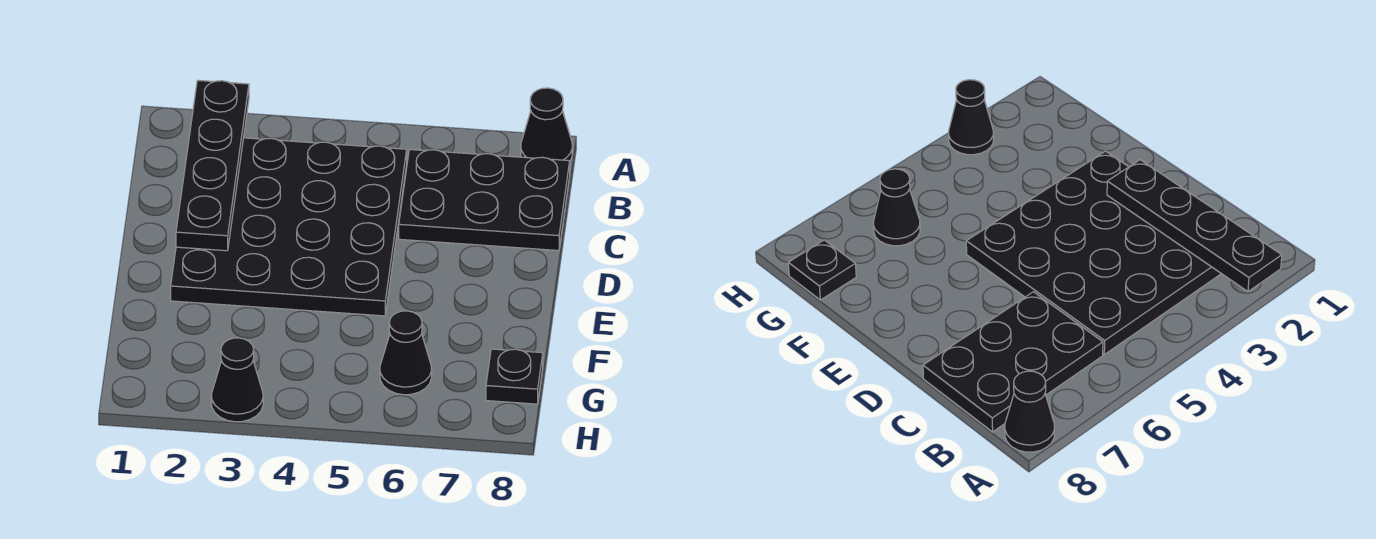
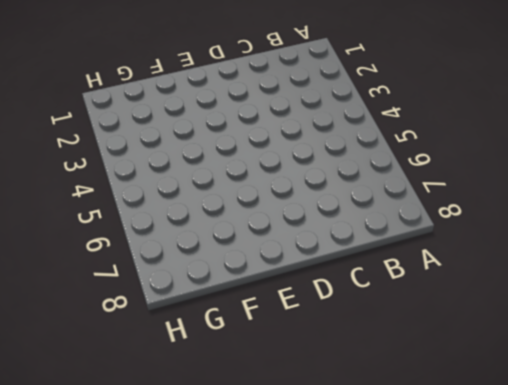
none -> black cone A8 level 1
none -> black plate B2:E5 level 1

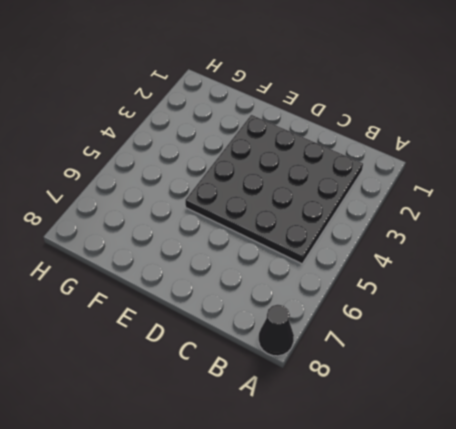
none -> black plate B6:C8 level 1
none -> black cone G6 level 1

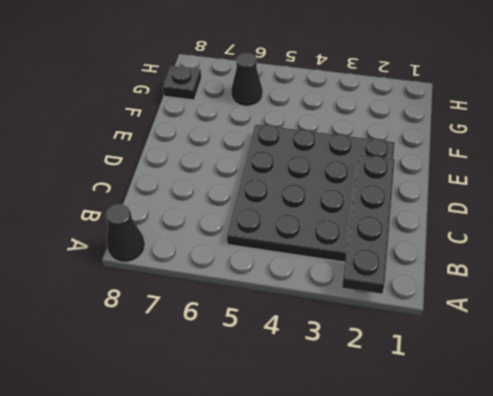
none -> black plate B6:C8 level 1
none -> black cone H3 level 1

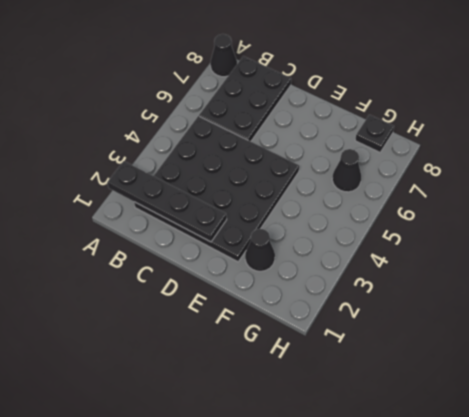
black cone F2 level 1 -> black cone H3 level 1

